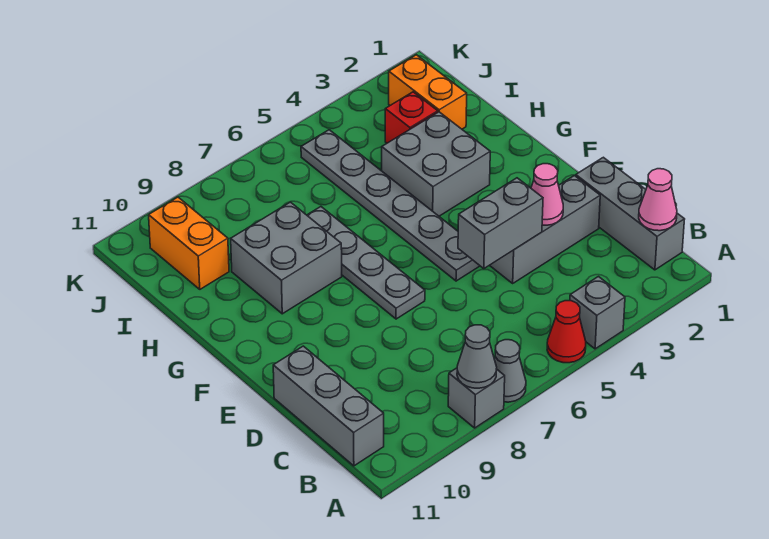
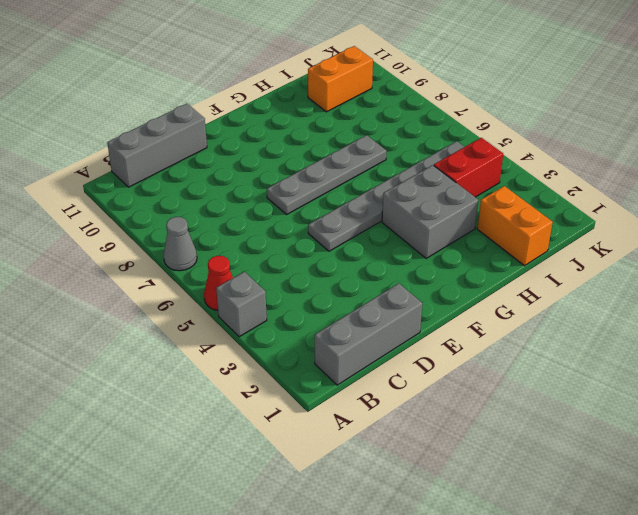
orange brick I1:I2 level 1 -> orange brick I2:J2 level 1
red brick I4:J4 level 1 -> none
none -> grey brick A8 level 1
none -> grey brick D2:D4 level 1
none -> grey brick G8:H9 level 1

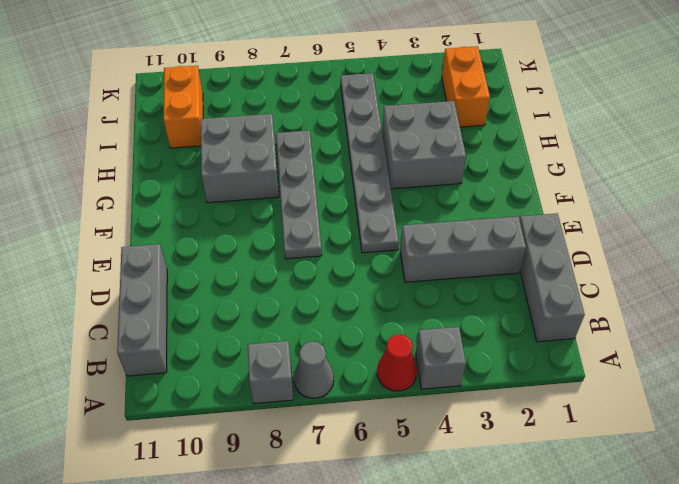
none -> red brick I3 level 1
none -> grey cone A8 level 2
none -> pink cone B1 level 2

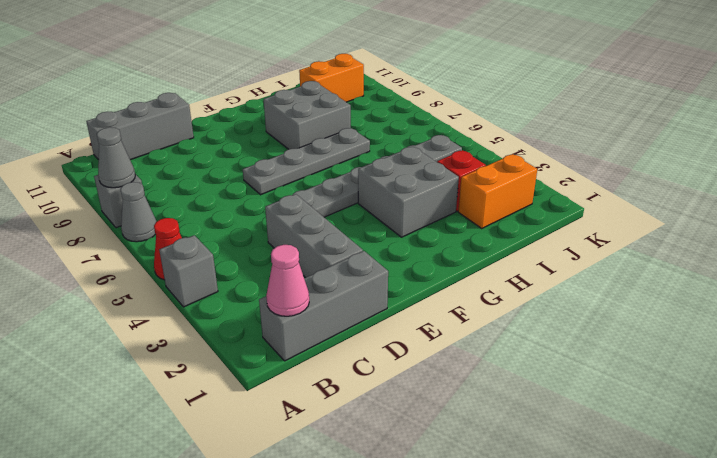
none -> pink cone D3 level 2
none -> grey brick D4:D5 level 2

